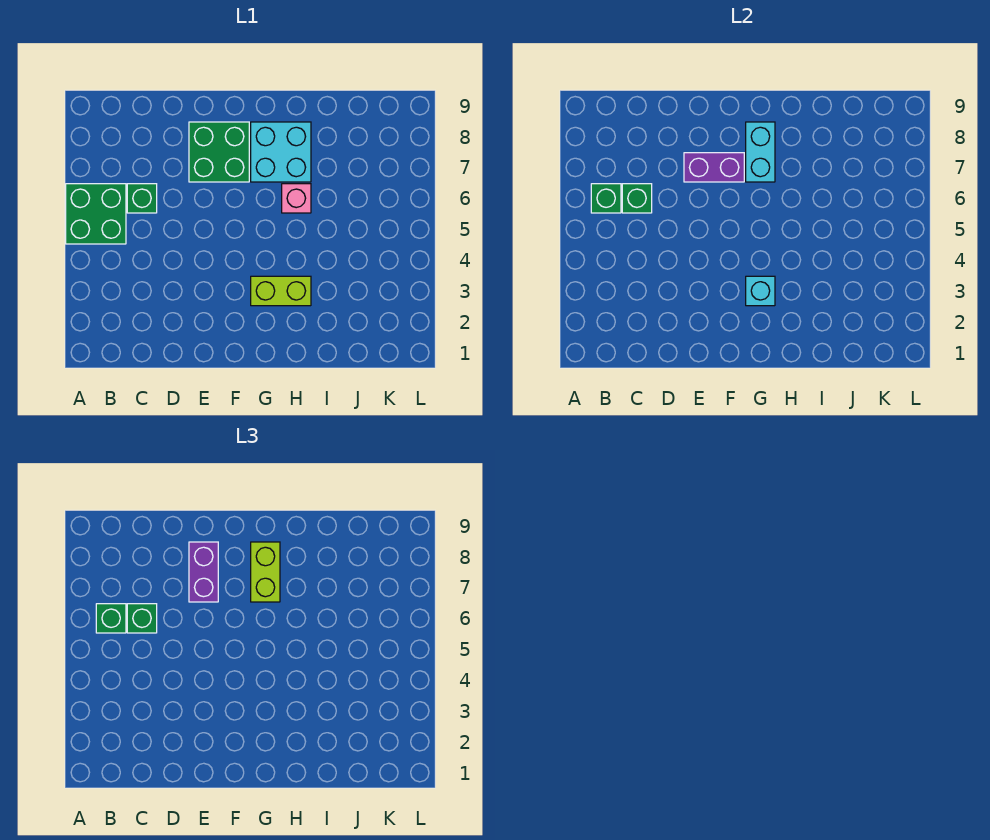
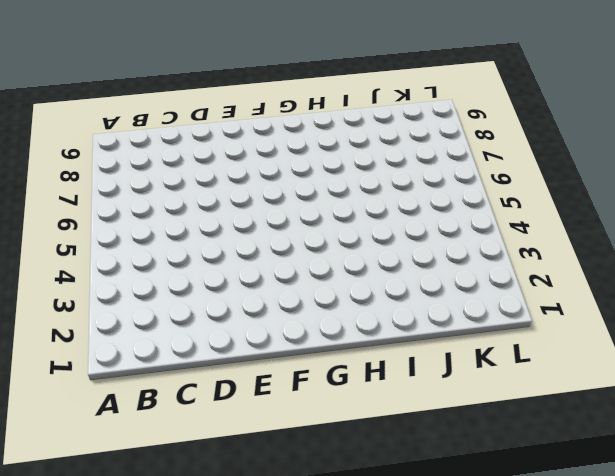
none -> green brick A5:B6 level 1
none -> green brick C6 level 1
none -> green brick E7:F8 level 1

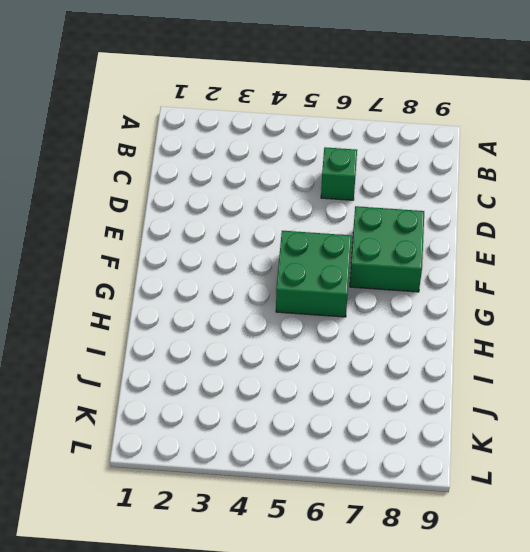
green brick F5:G6 level 1 -> green brick A5:B6 level 1
none -> lime brick G3:H3 level 1
none -> cyan brick G7:H8 level 1
none -> pink brick H6 level 1

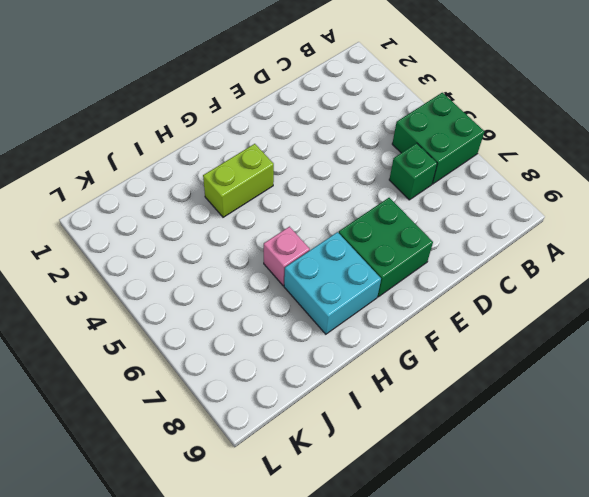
none -> green brick B6 level 2
none -> green brick C6 level 2
none -> purple brick E7:F7 level 2

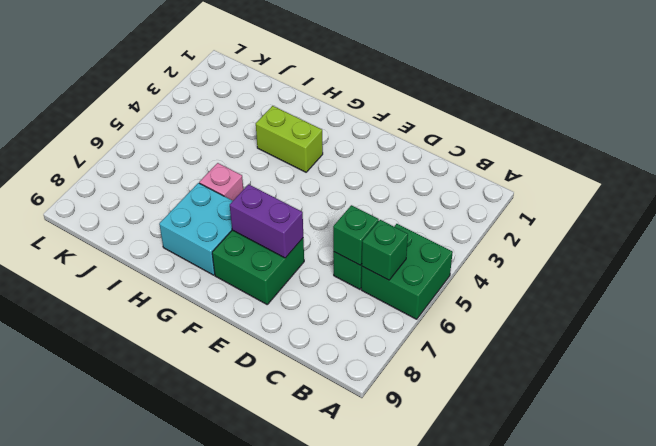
none -> cyan brick G3 level 2
none -> cyan brick G7:G8 level 2
none -> green brick B6 level 3

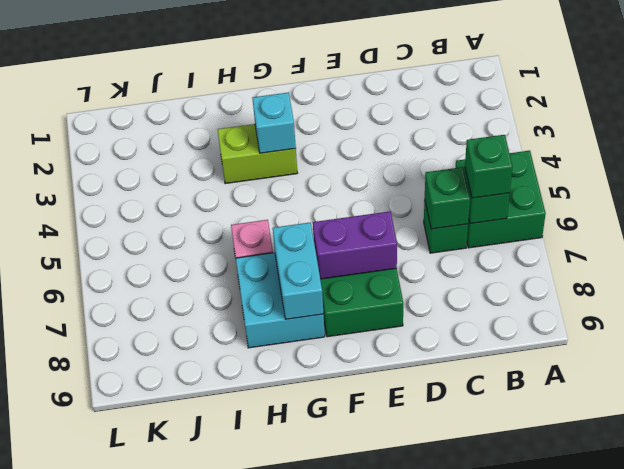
none -> green brick C6 level 3
none -> purple brick E7:E8 level 3
none -> lime brick G7:G8 level 3

